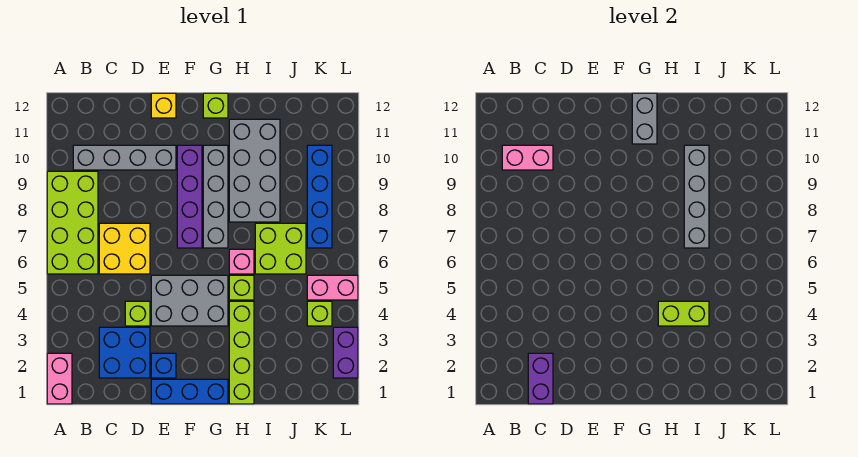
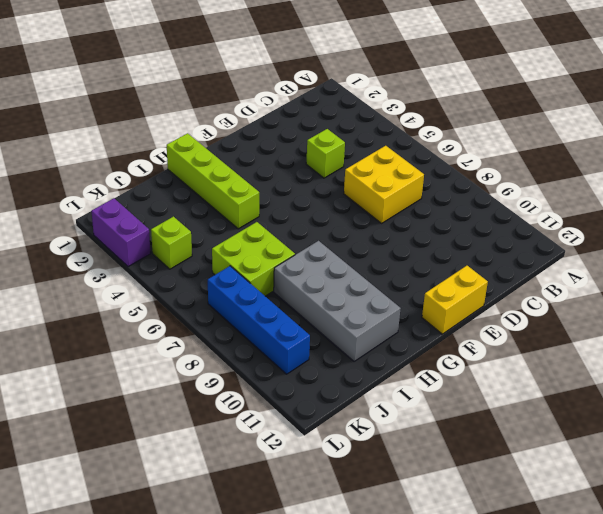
yellow brick E12:F12 level 1 -> yellow brick E12 level 1
none -> pink brick A1:A2 level 1
none -> lime brick A6:B9 level 1
none -> grey brick B10:E10 level 1

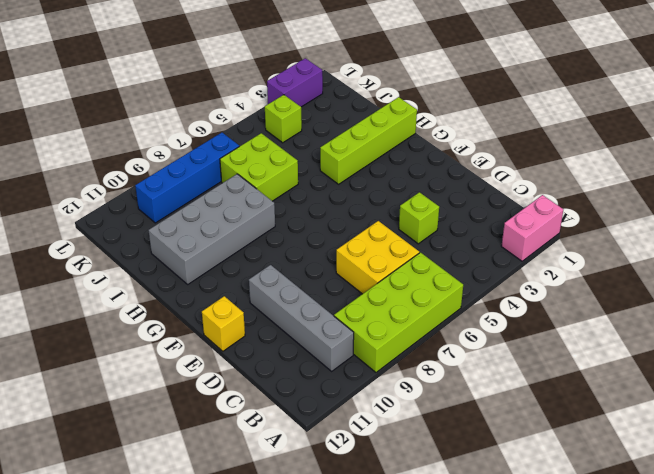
none -> blue brick C2:D3 level 1
none -> blue brick E1:G1 level 1
none -> blue brick E2 level 1

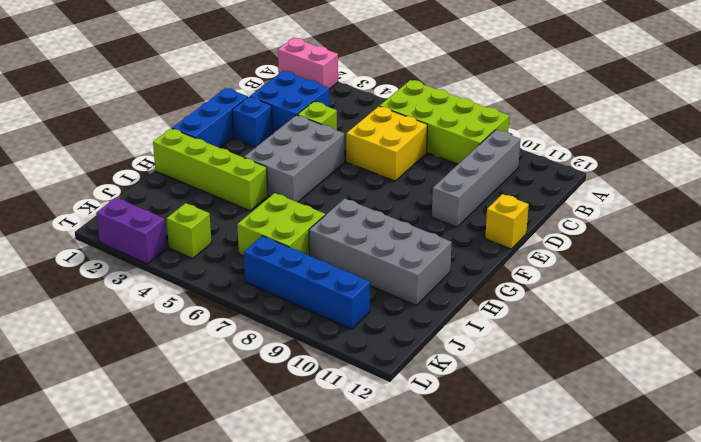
none -> purple brick F7:F10 level 1
none -> grey brick G7:G10 level 1
none -> lime brick G12 level 1

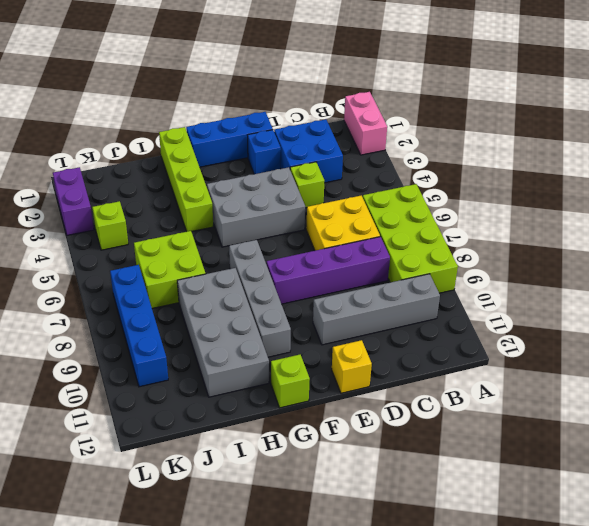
purple brick C8:F8 level 1 -> purple brick F7:F10 level 1
none -> lime brick H5 level 1
none -> pink brick H6 level 1
none -> pink brick K5:L5 level 1

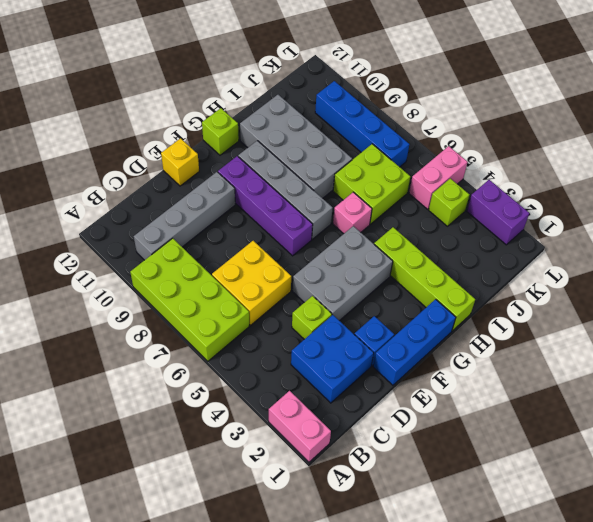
none -> lime brick H5 level 1
none -> pink brick B10:C10 level 2
none -> purple brick C1:C2 level 2

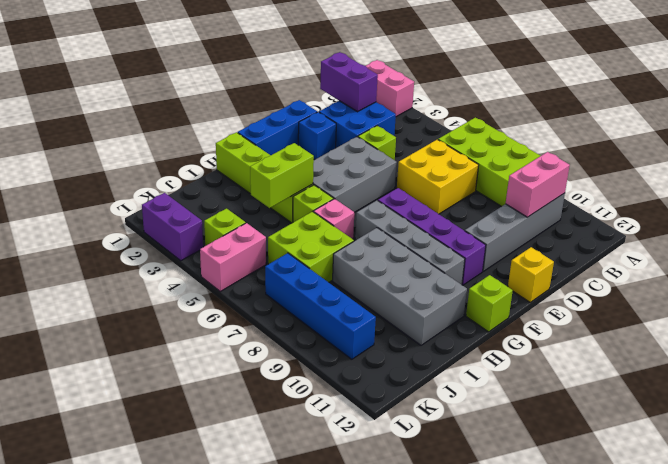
none -> grey brick G11:G12 level 2
none -> grey brick I7:I10 level 2

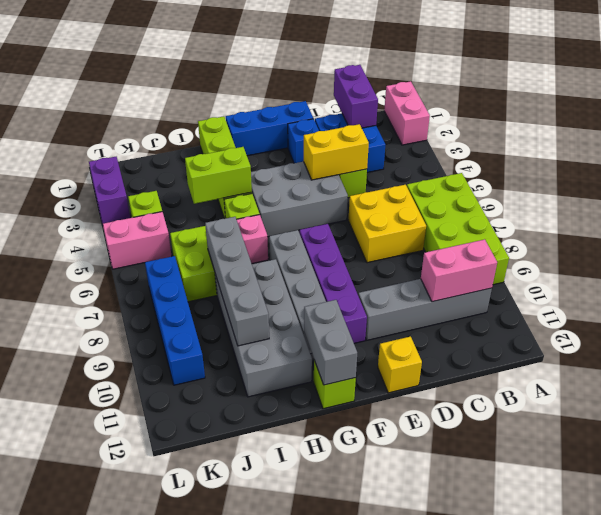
yellow brick D4:E4 level 2 -> none

